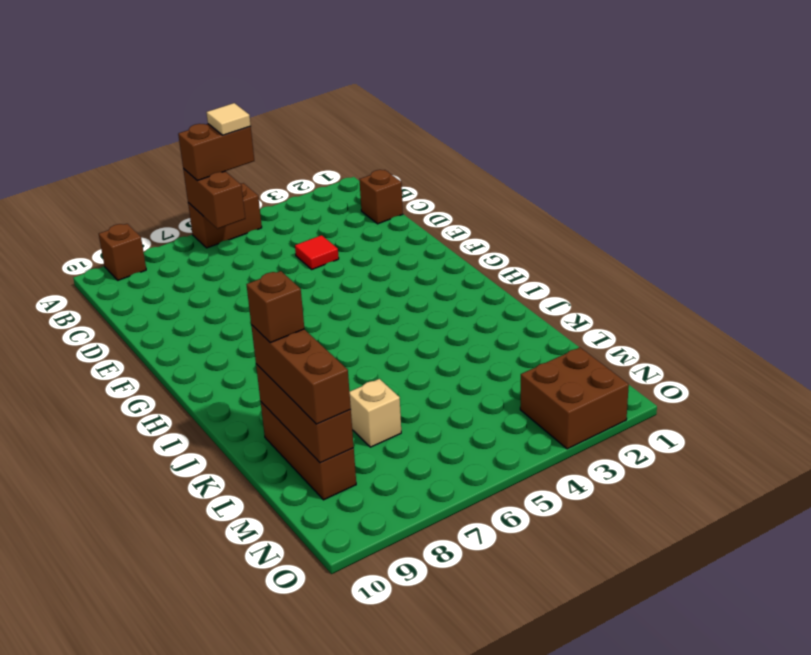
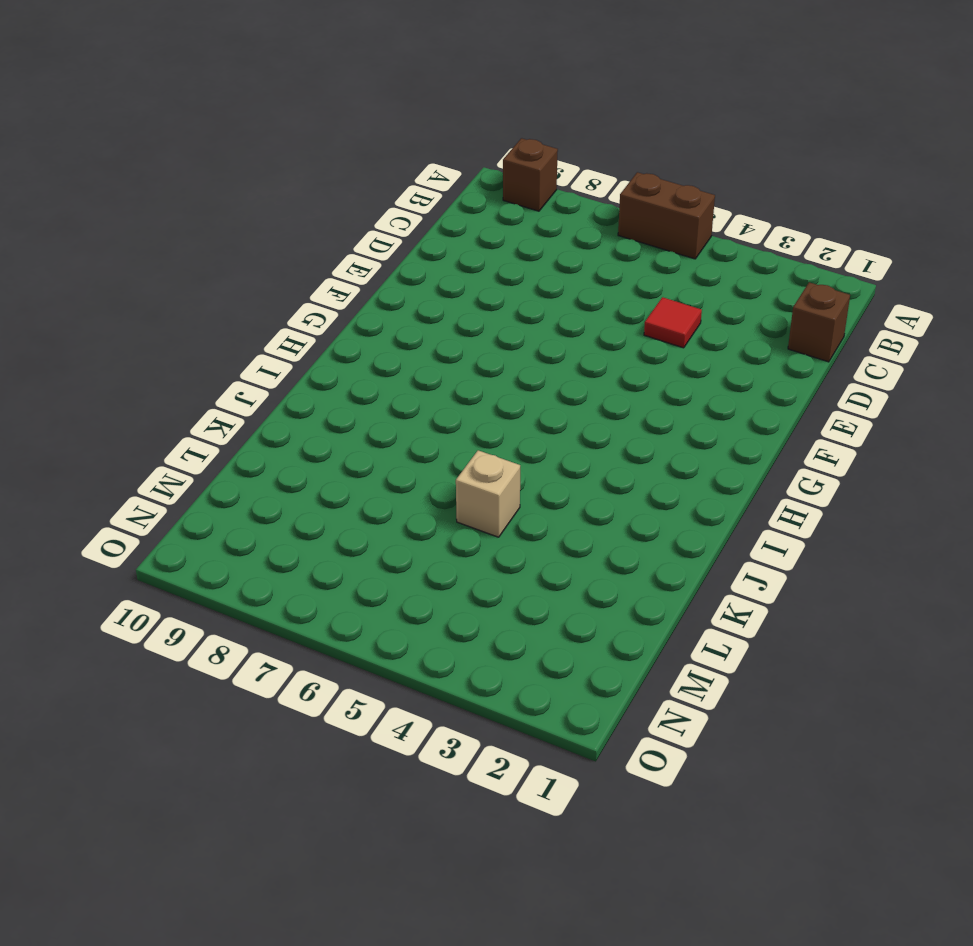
tan brick K5 level 1 -> tan brick L7 level 1
none -> brown brick K9:M9 level 1
none -> brown brick N2:O3 level 1
none -> brown brick A6:B6 level 2

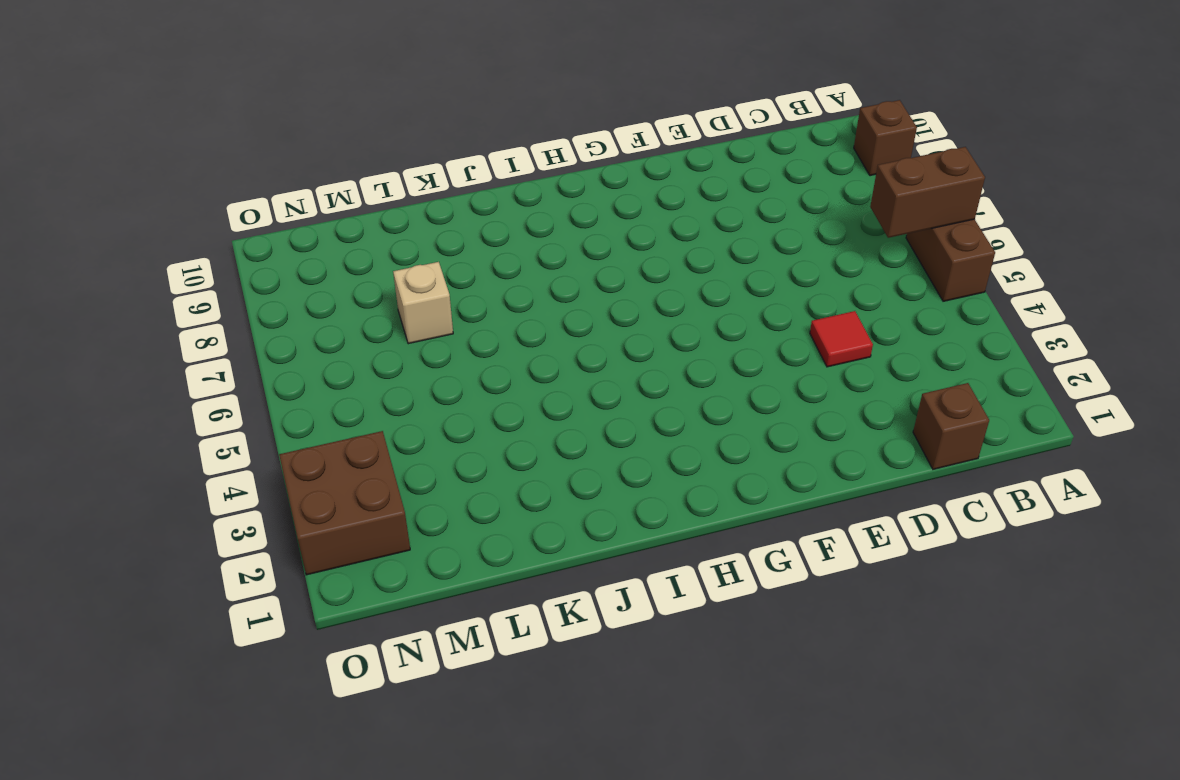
none -> brown brick K9:M9 level 1
none -> brown brick K9:M9 level 2
none -> brown brick A5:A6 level 3

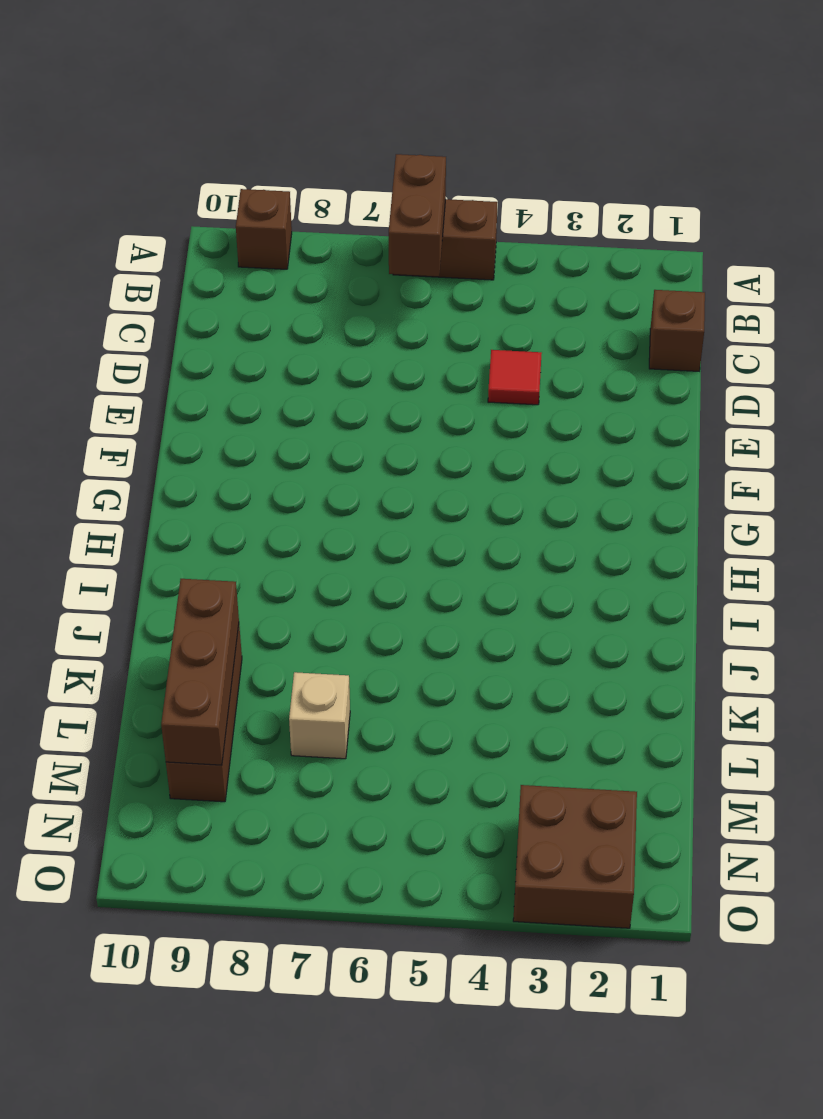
none -> brown brick A5:A6 level 3
none -> brown brick K9:M9 level 3
none -> tan tile A5 level 4

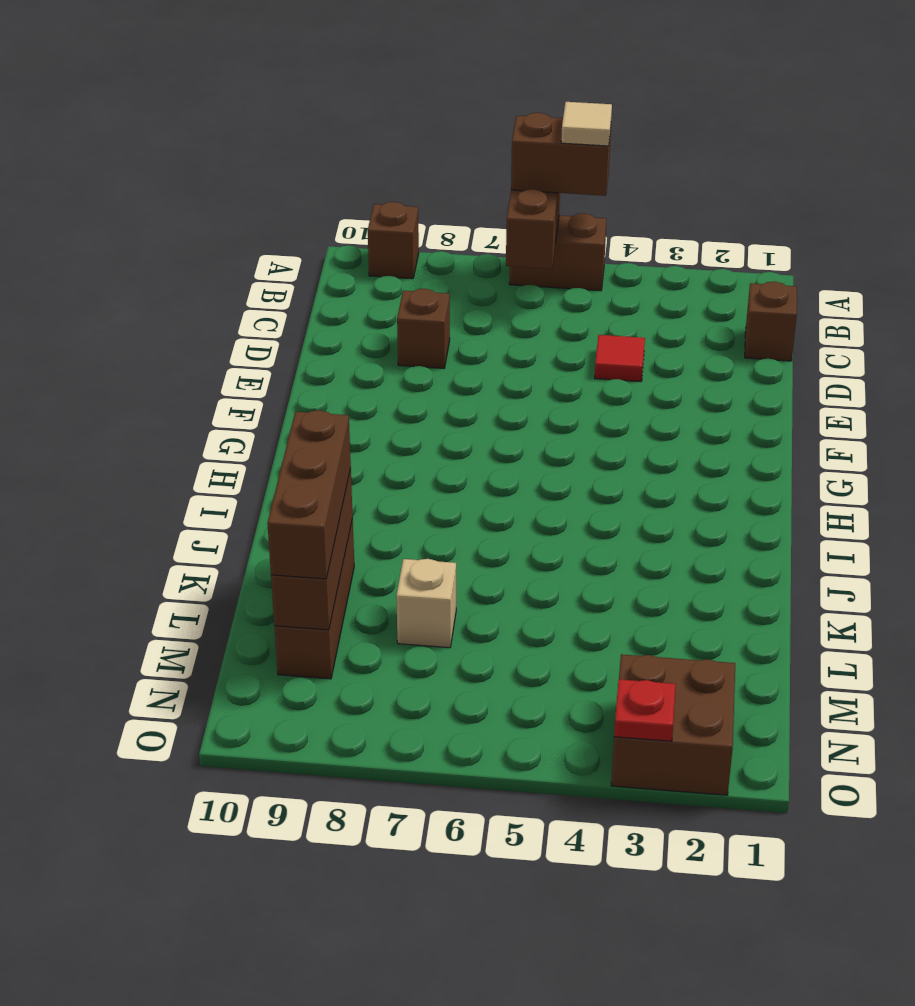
brown brick D8 level 1 -> brown brick K9 level 4
red plate O3 level 2 -> none

